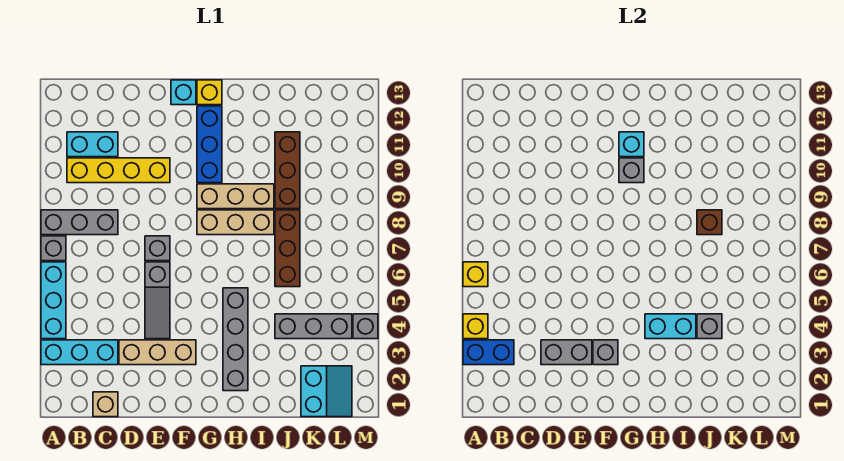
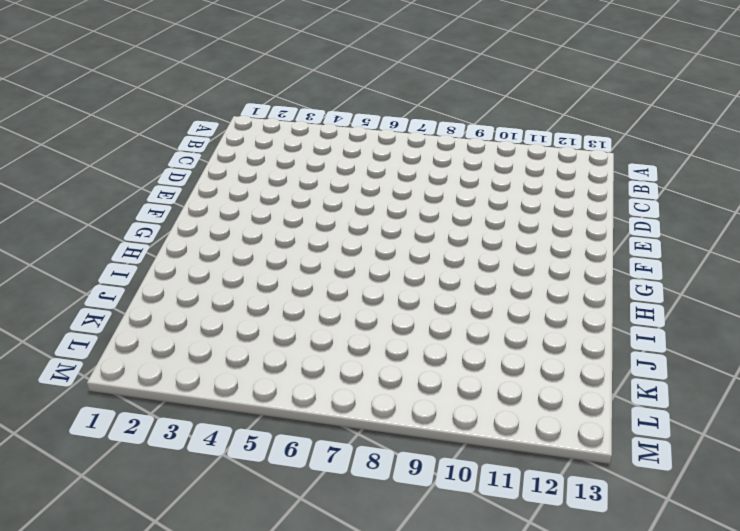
none -> cyan brick A3:C3 level 1
none -> cyan brick A4:A6 level 1
none -> grey brick A7 level 1
none -> grey brick A8:C8 level 1

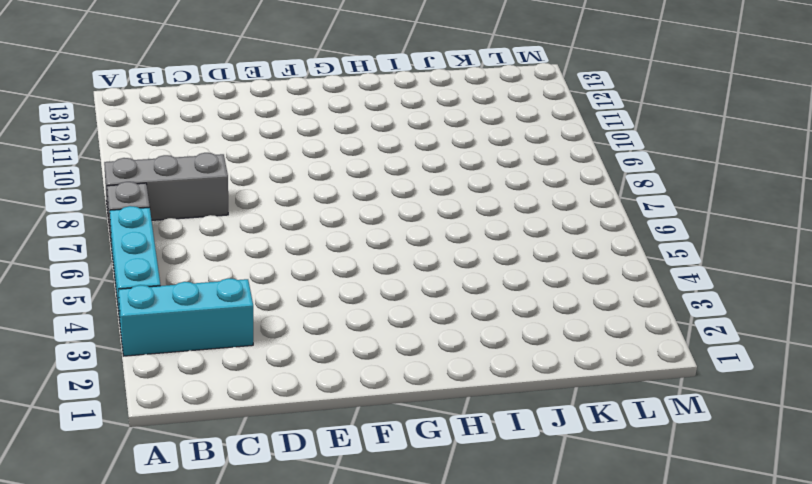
none -> yellow brick B10:E10 level 1
none -> cyan brick B11:C11 level 1
none -> tan brick C1 level 1
none -> tan brick D3:F3 level 1

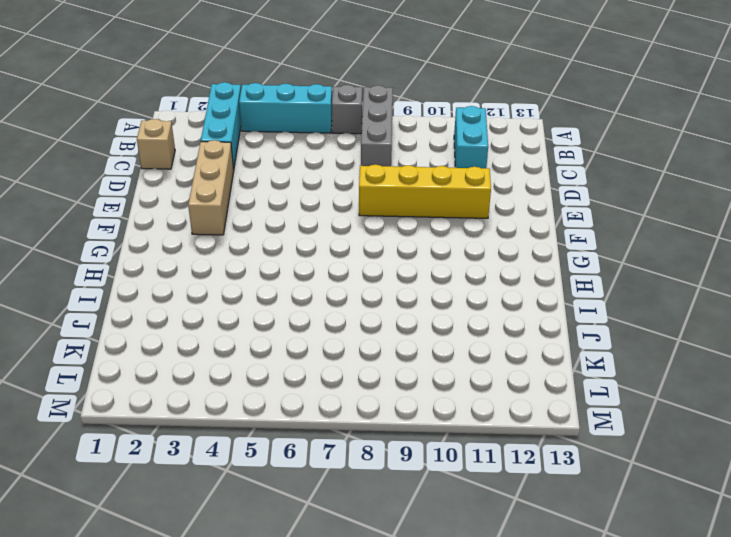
yellow brick E8:E11 level 1 -> yellow brick B10:E10 level 1
none -> grey slope E4:E6 level 1 top 6
none -> grey brick E7 level 1
none -> cyan brick F13 level 1
none -> tan brick G8:I8 level 1

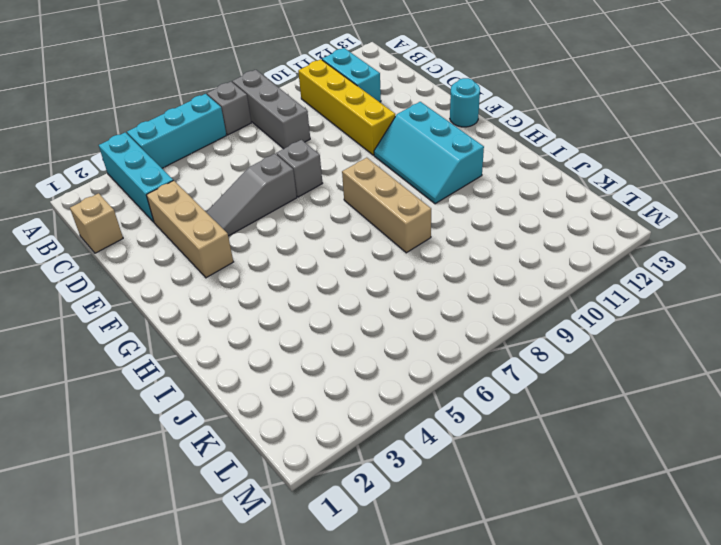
cyan slope F10:H11 level 1 top 11 -> blue brick G10:G12 level 1
cyan round brick F13 level 1 -> cyan brick F13 level 1
none -> tan brick G9:I9 level 1
none -> yellow brick G13 level 1
none -> grey brick H2:H5 level 1
none -> grey brick J4:L4 level 1

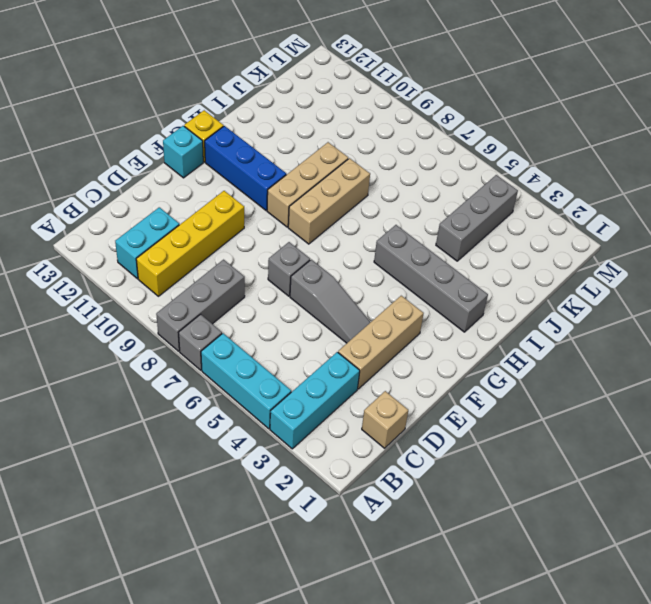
none -> brown brick J6:J8 level 1
none -> brown brick J9:J11 level 1
none -> cyan slope K1:L2 level 1 top K
none -> grey brick M4 level 1

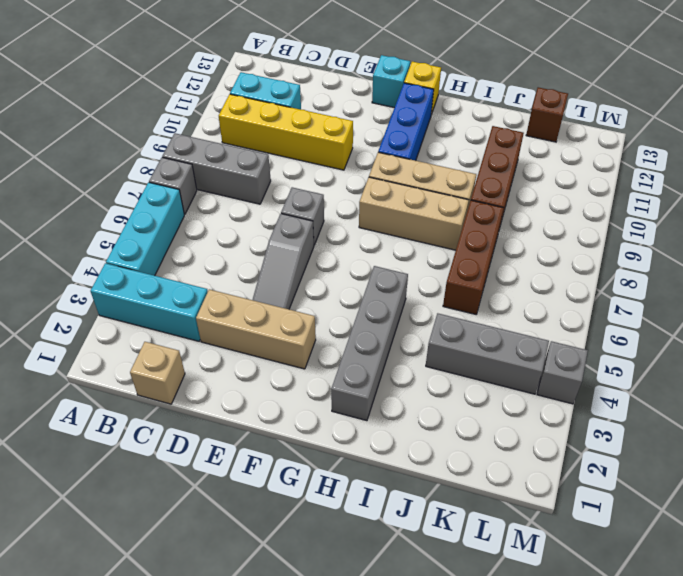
brown brick K13 level 1 -> brown brick J8 level 2
none -> cyan slope K1:L2 level 1 top K
none -> blue brick A3:B3 level 2
none -> yellow brick A4 level 2
none -> yellow brick A6 level 2

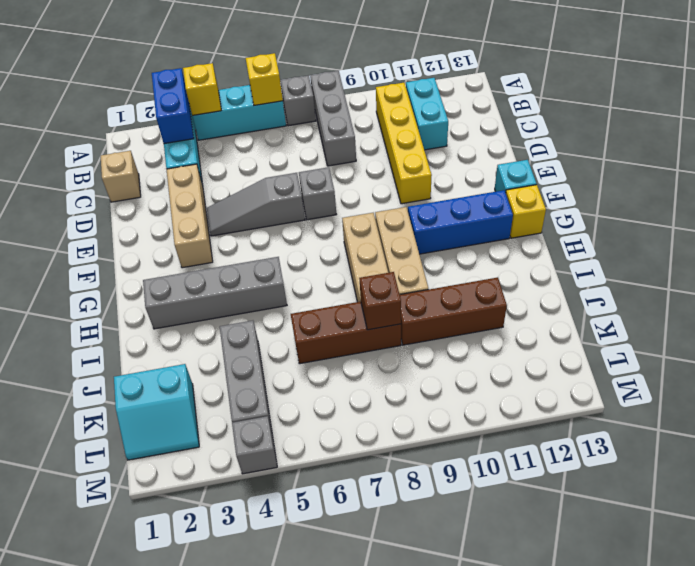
none -> grey brick D3:E3 level 2
none -> grey brick F3 level 2
none -> grey brick G10 level 2
none -> cyan brick G11 level 2

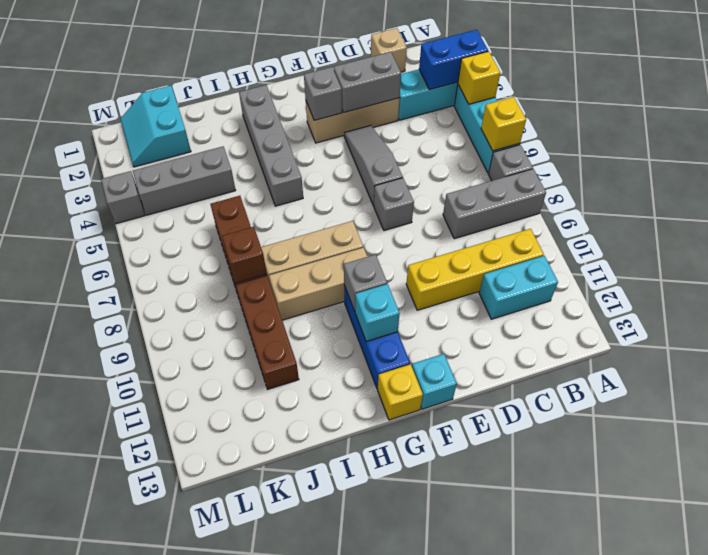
none -> cyan brick H4:I4 level 2
none -> grey brick J4 level 2

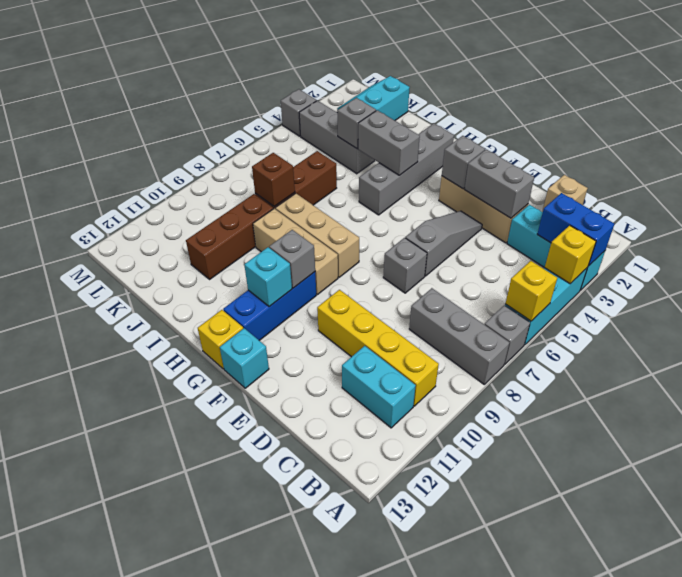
grey brick H4:I4 level 2 -> cyan brick H4:I4 level 2

